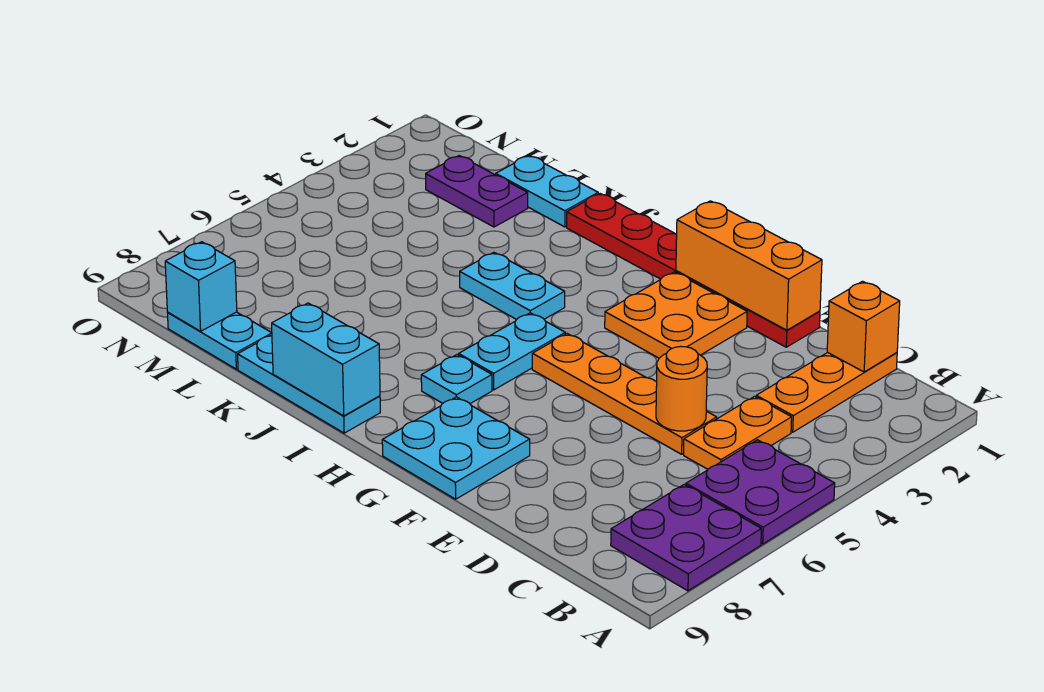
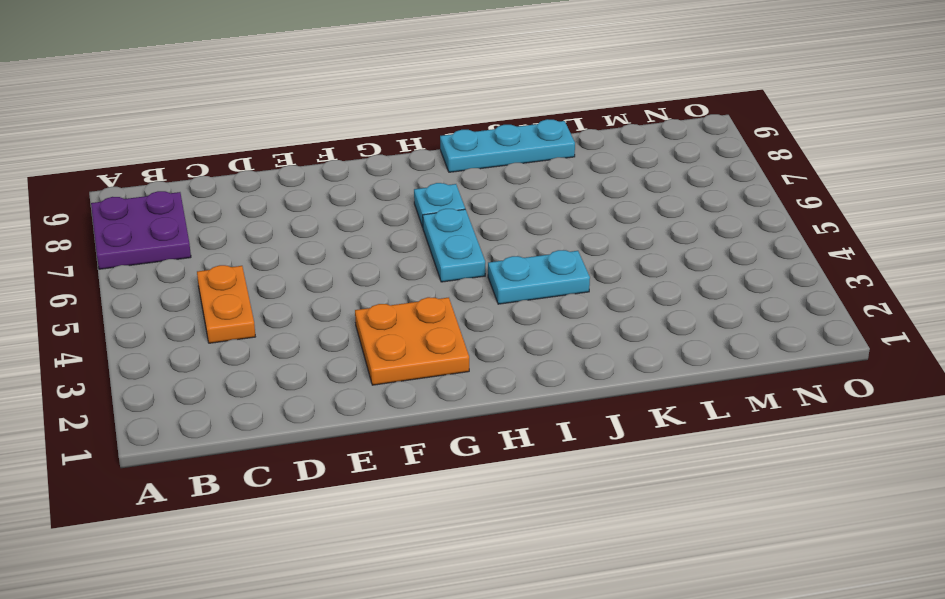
none -> purple plate A5:B6 level 1
none -> orange plate C1:C3 level 1
none -> orange plate D5:G5 level 1

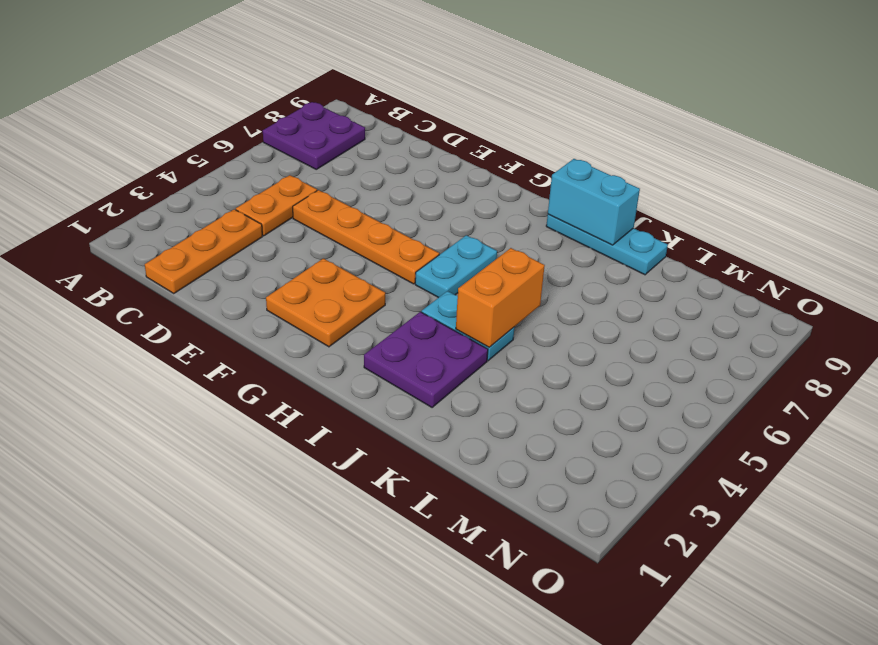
purple plate I2:J3 level 1 -> purple plate A5:B6 level 1
orange brick J4:J5 level 2 -> none
none -> red plate E1:J1 level 1
none -> cyan plate F8:G9 level 1
none -> cyan plate H7 level 1

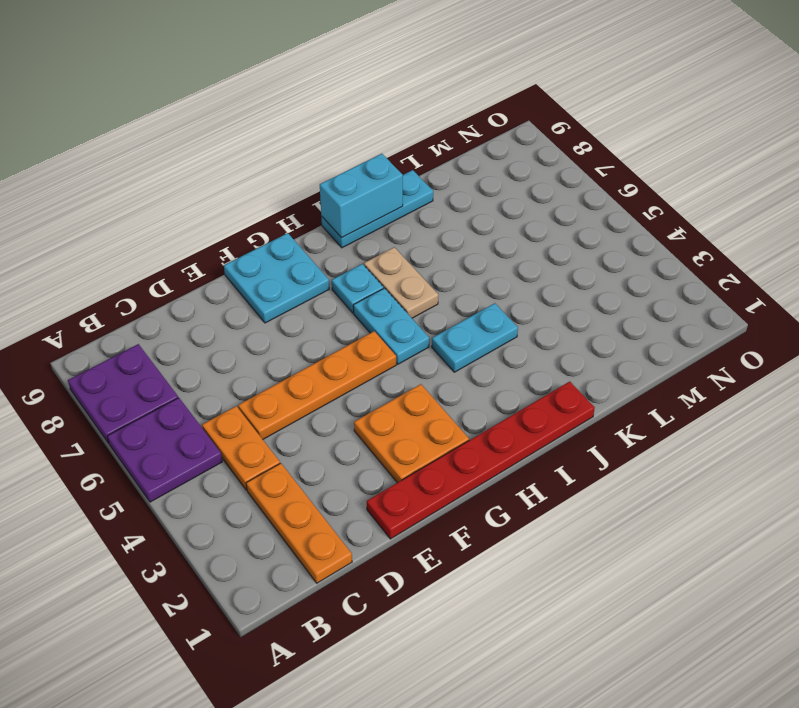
tan plate I6:I7 level 1 -> none
none -> cyan plate K1:L1 level 1
none -> purple plate L2:M2 level 1
none -> cyan plate L9:M9 level 1

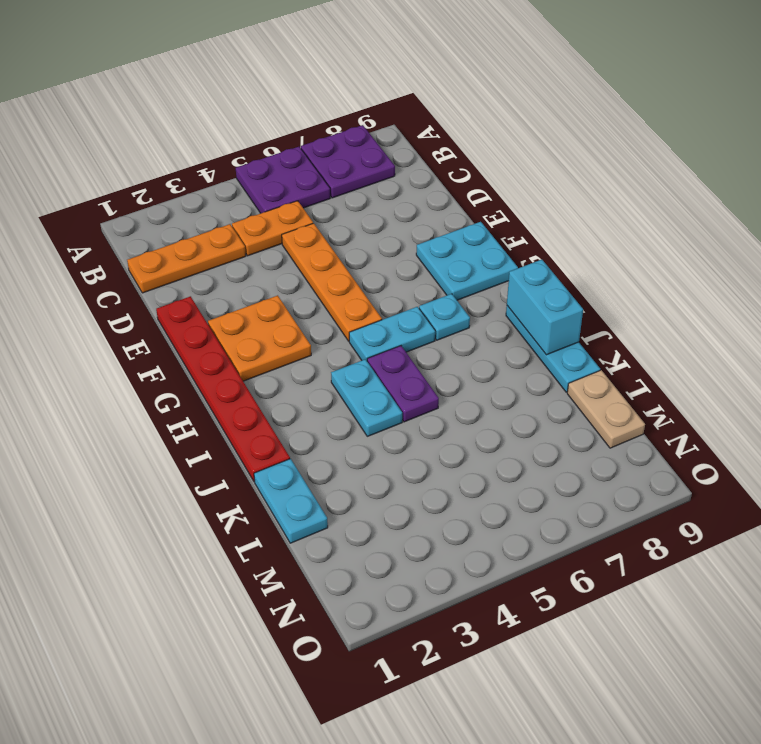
purple plate I5:J5 level 1 -> purple plate L2:M2 level 1
tan plate L9:M9 level 1 -> cyan plate L9:M9 level 1
none -> orange brick C1 level 2
none -> orange round brick D5 level 2
none -> orange brick E1:G1 level 2

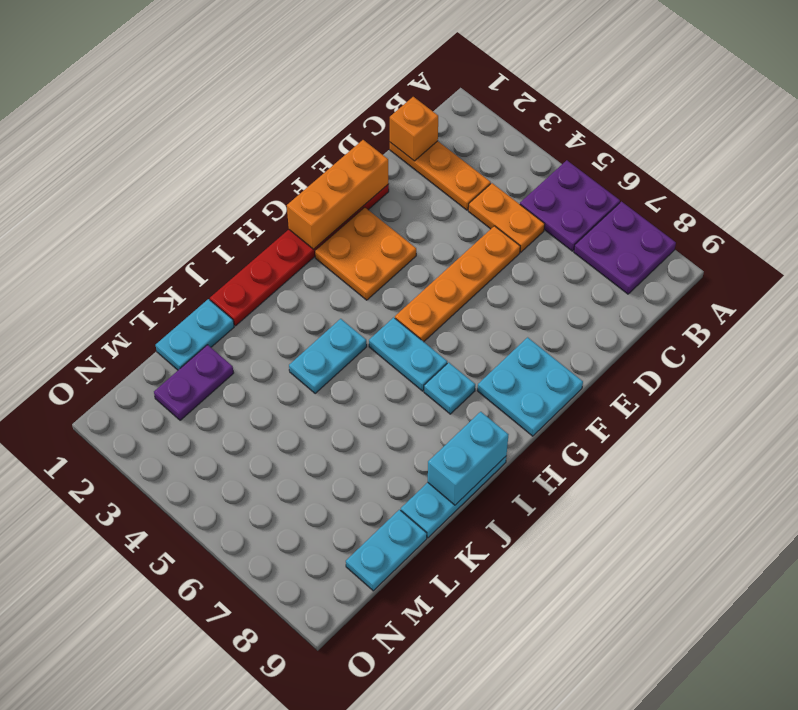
none -> orange round brick D5 level 2
none -> cyan brick M9 level 2

